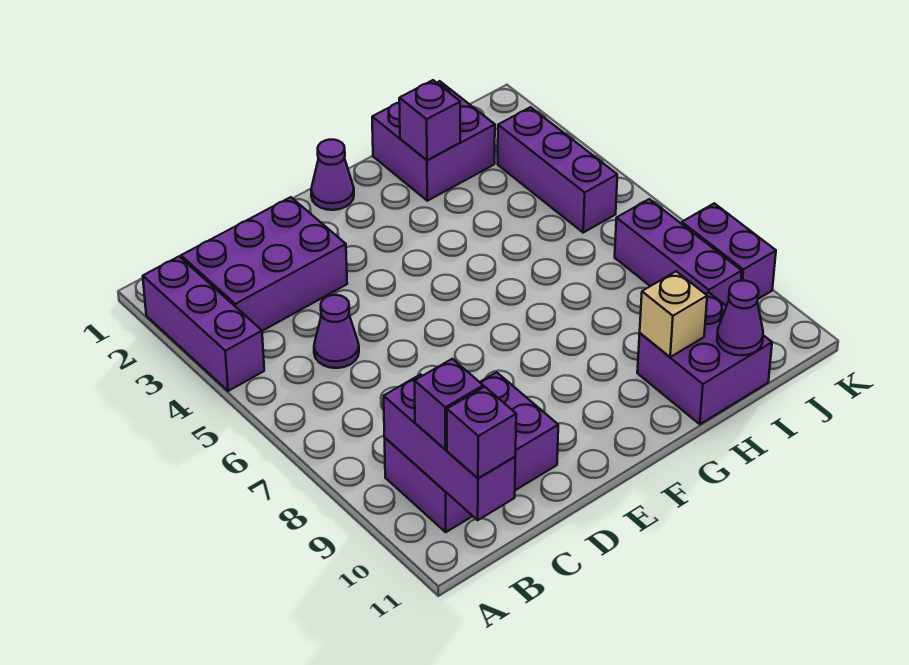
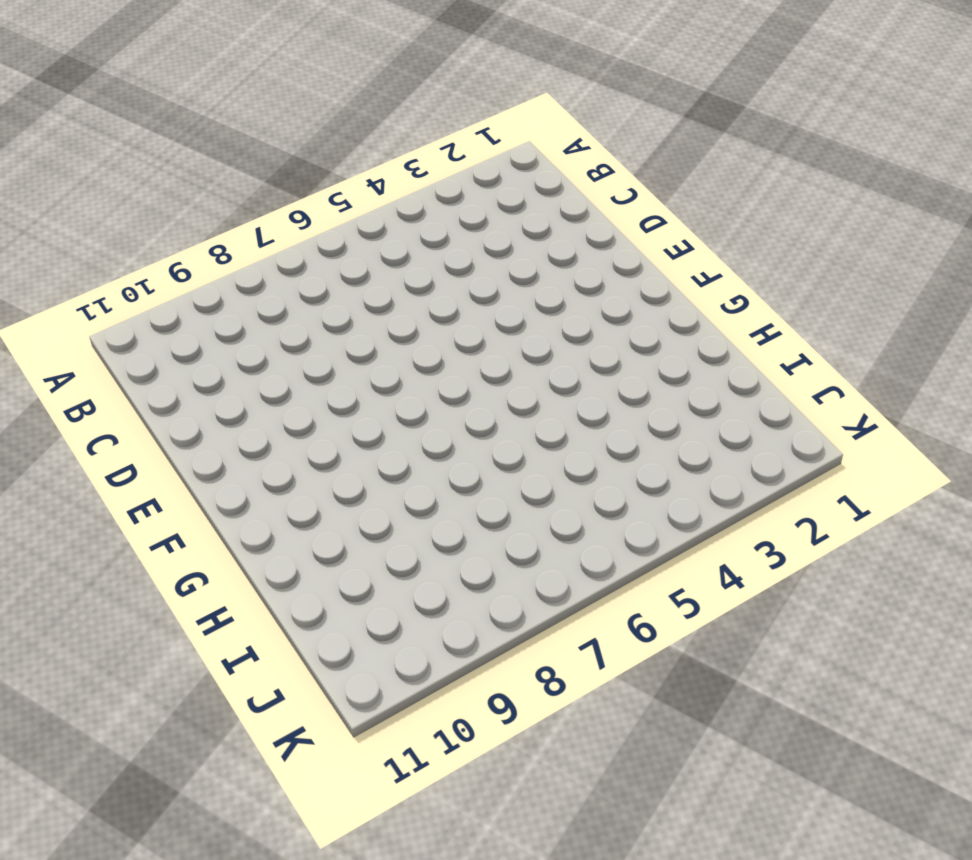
none -> purple brick A2:A4 level 1
none -> purple brick B2:D3 level 1
none -> purple brick B9:D10 level 1

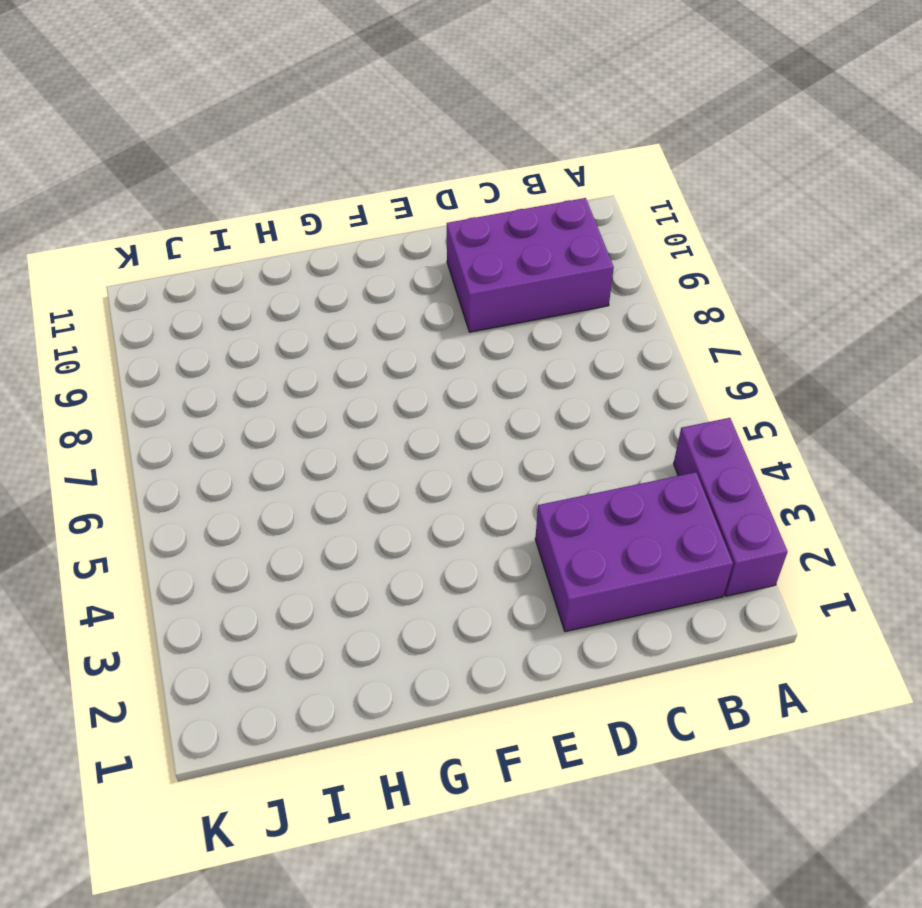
none -> purple cone C5 level 1
none -> purple cone F1 level 1
none -> purple brick H1:I2 level 1

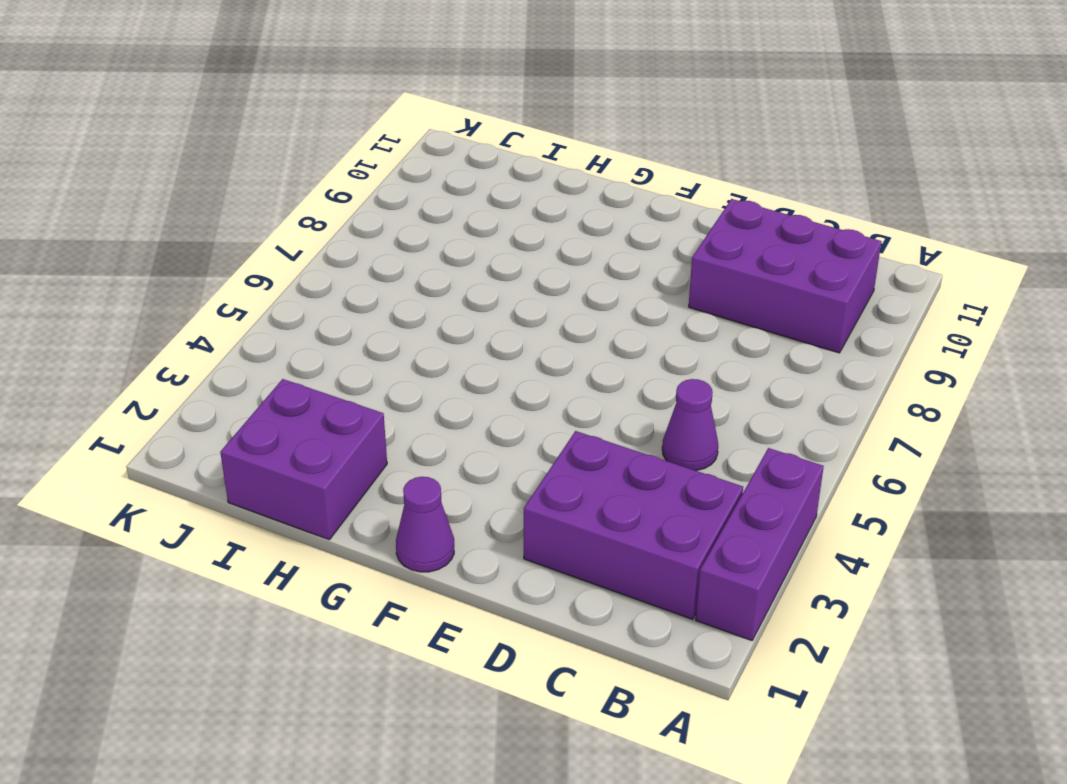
none -> purple brick H10:I11 level 1
none -> purple brick J3:J5 level 1
none -> purple brick J7:J9 level 1

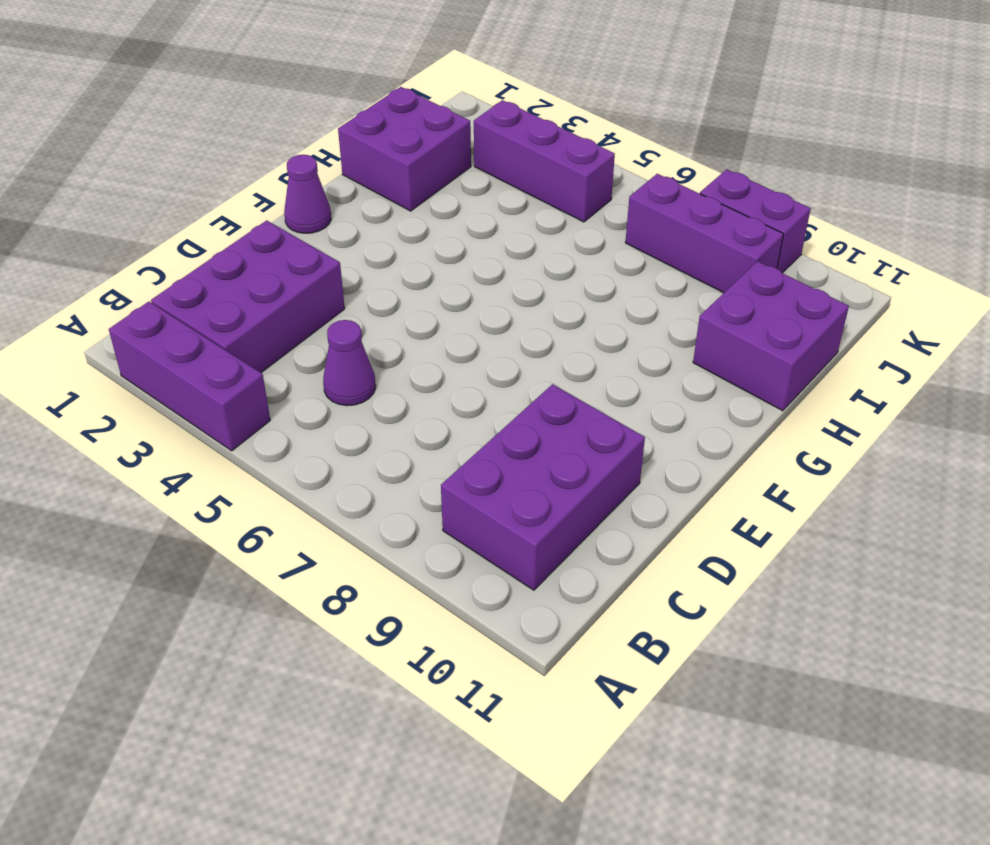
none -> purple brick B9:B11 level 2
none -> purple brick H2 level 2
none -> tan brick H10 level 2

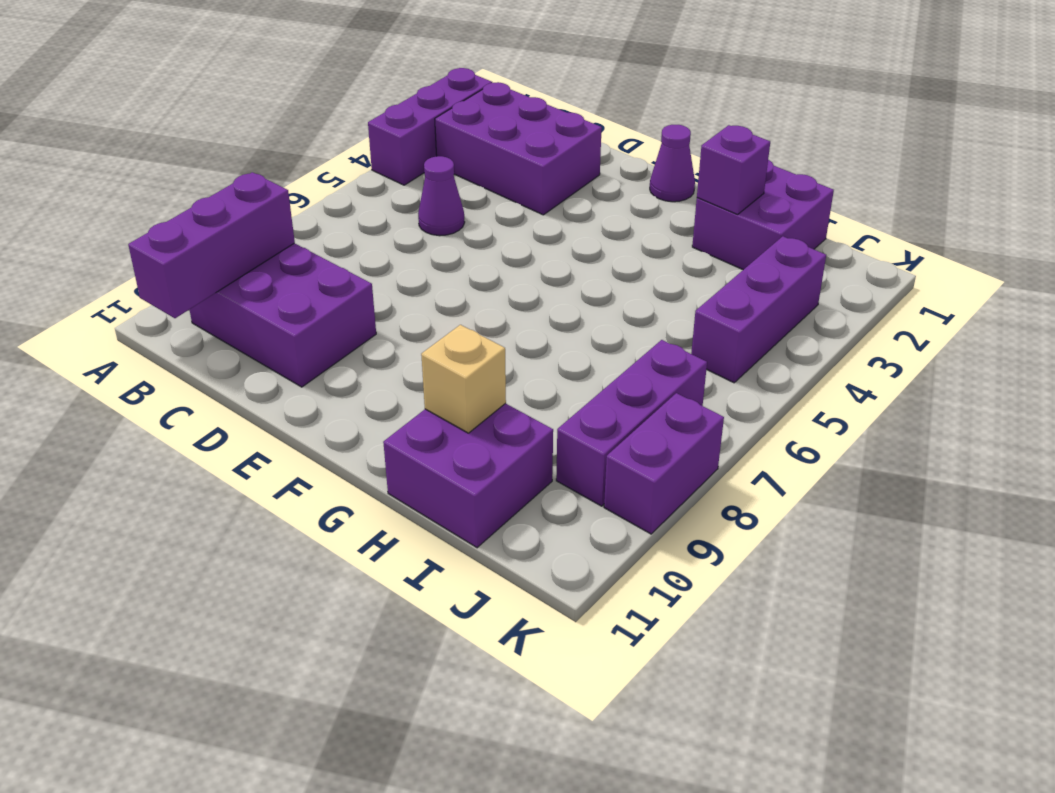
none -> purple cone I11 level 2
none -> purple brick B10 level 3
none -> purple brick B11 level 3

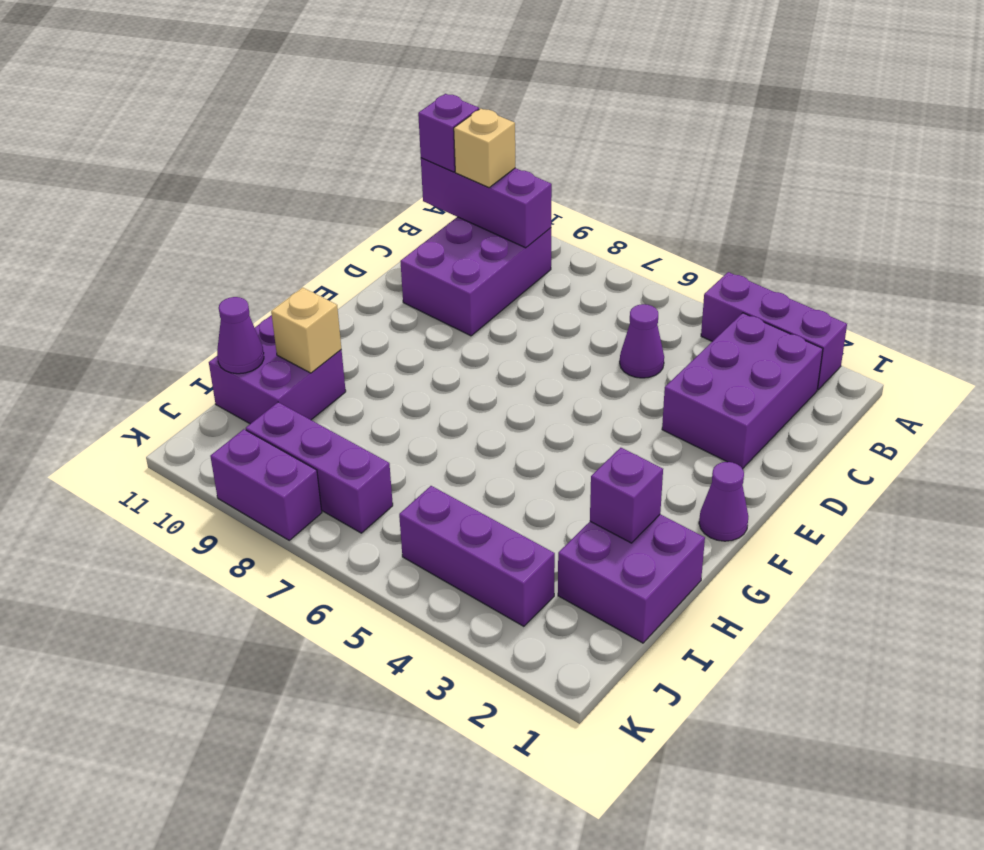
tan brick B10 level 3 -> purple brick B10 level 3

